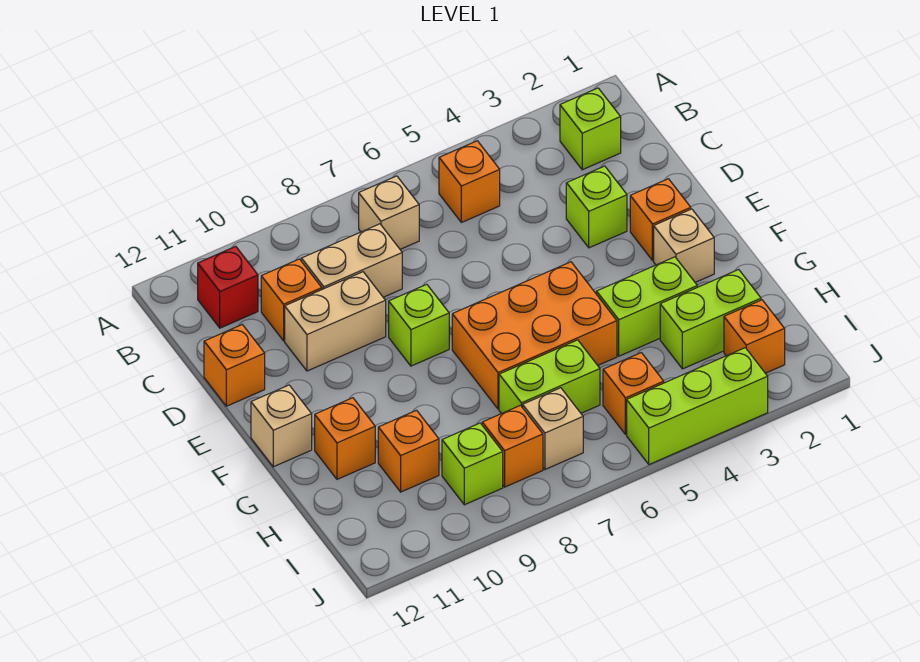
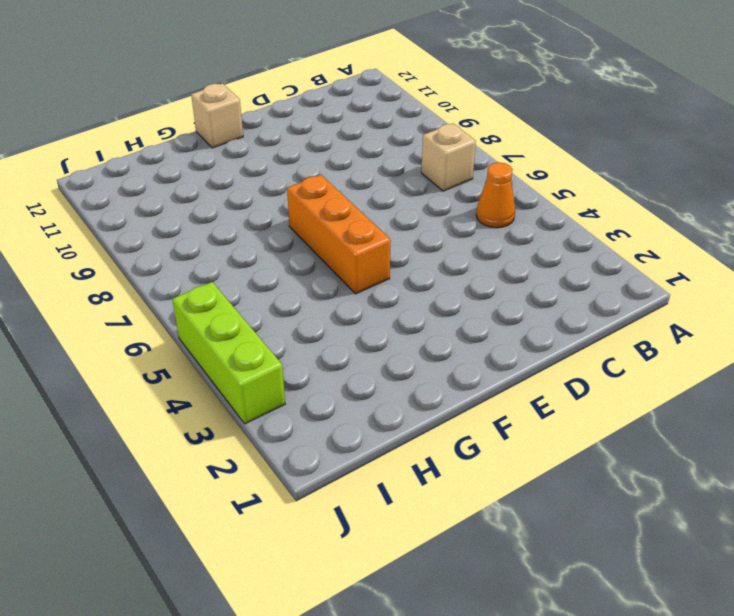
orange cone B5 level 1 -> orange brick B5 level 1
orange brick F5:F7 level 1 -> orange brick F5:G7 level 1
none -> lime brick B2 level 1
none -> red brick B11 level 1
none -> tan brick C8:C9 level 1

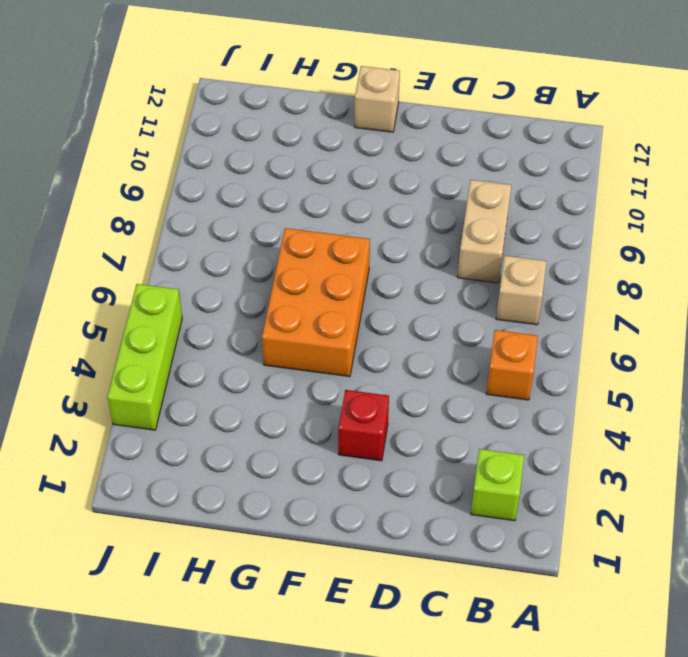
red brick E3 level 1 -> red brick B11 level 1
none -> orange brick C10 level 1
none -> lime brick D3 level 1
none -> tan brick D9:D10 level 1

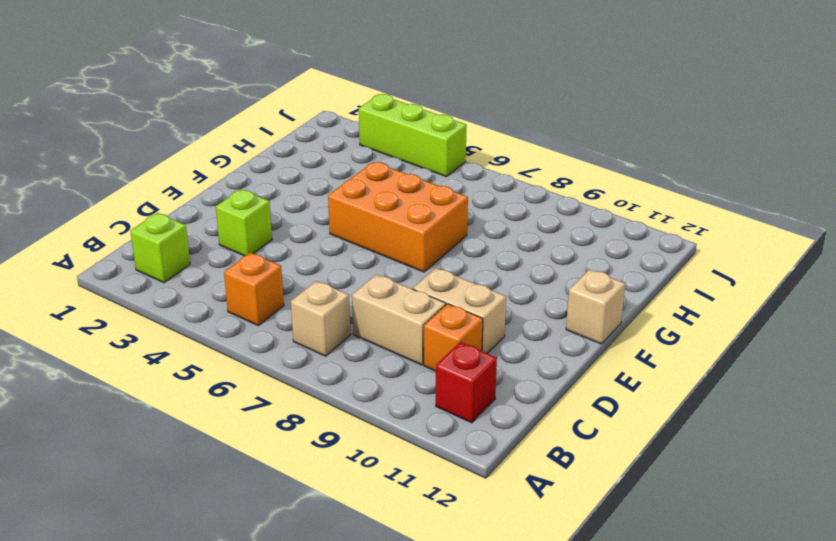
none -> orange brick D12 level 1
none -> orange brick E2 level 1
none -> lime brick E8 level 1

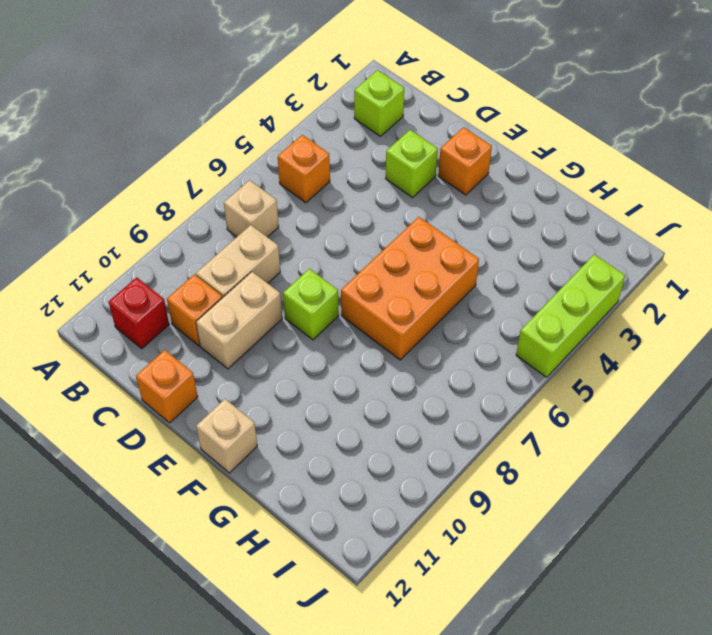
none -> tan brick F2 level 1
none -> lime brick G3:G4 level 1
none -> orange brick G11 level 1

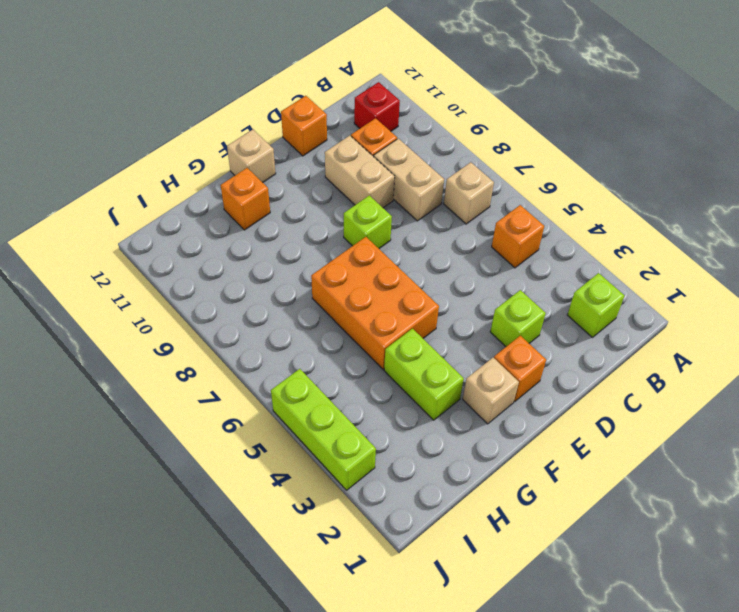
none -> lime brick H2:H3 level 1
none -> lime brick H6:H7 level 1
none -> orange brick H10 level 1

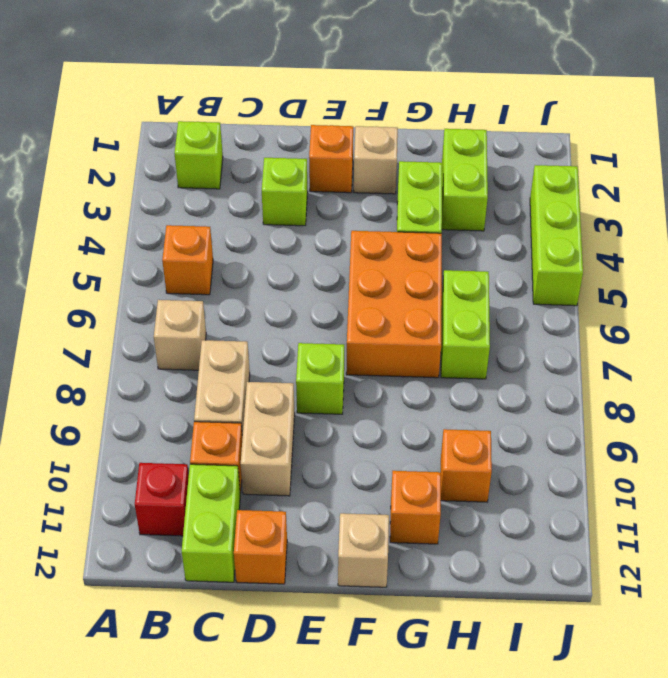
lime brick C11:C12 level 1 -> none
none -> orange brick I2 level 1
none -> orange brick I5 level 1
none -> tan brick I7 level 1

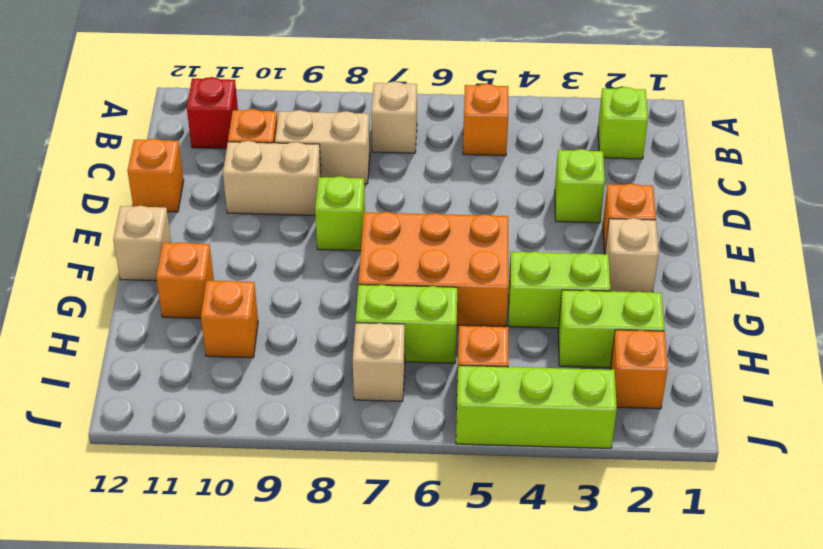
none -> orange brick I8 level 1
none -> lime brick I9 level 1

